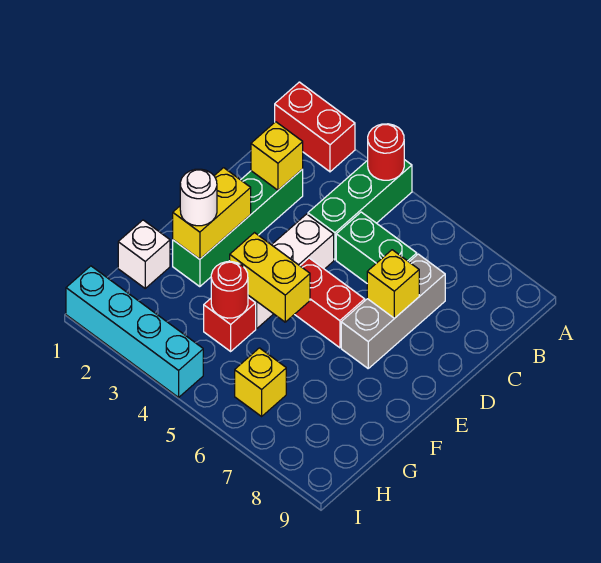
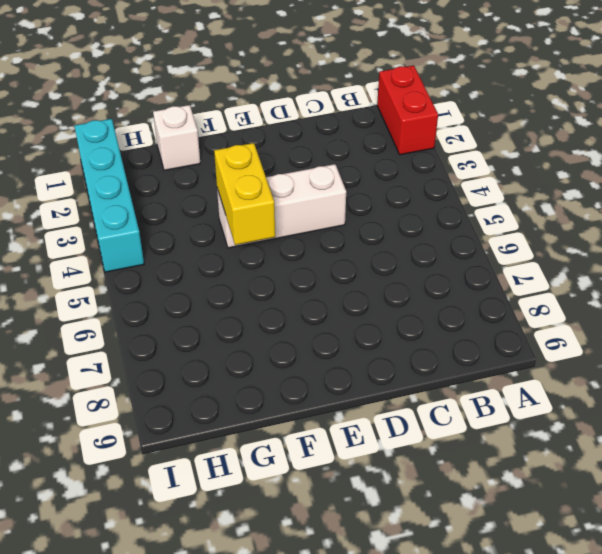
none -> green brick A4:C4 level 1
none -> green brick C2:F2 level 1
none -> green brick C5:C6 level 1

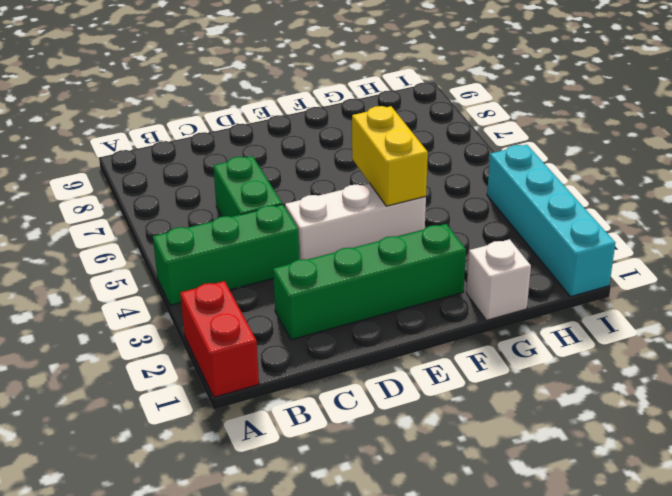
none -> grey brick C7:E7 level 1
none -> red brick E5:E6 level 1
none -> red brick G4 level 1

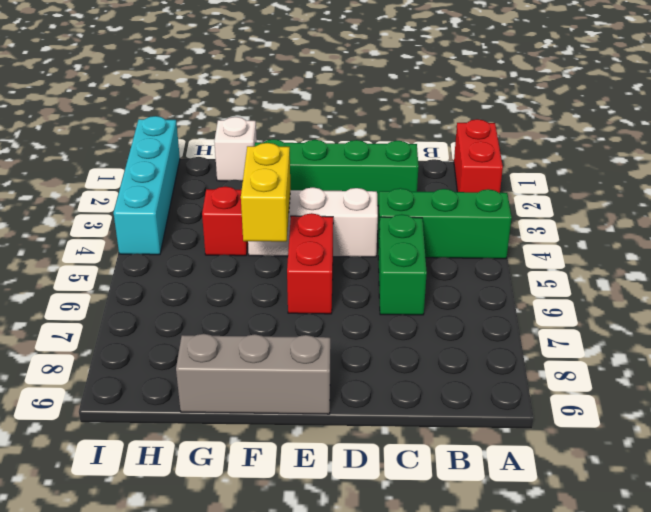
grey brick E9:G9 level 1 -> grey brick C7:E7 level 1
none -> yellow brick H6 level 1
none -> red round brick A4 level 2
none -> yellow brick C2 level 2

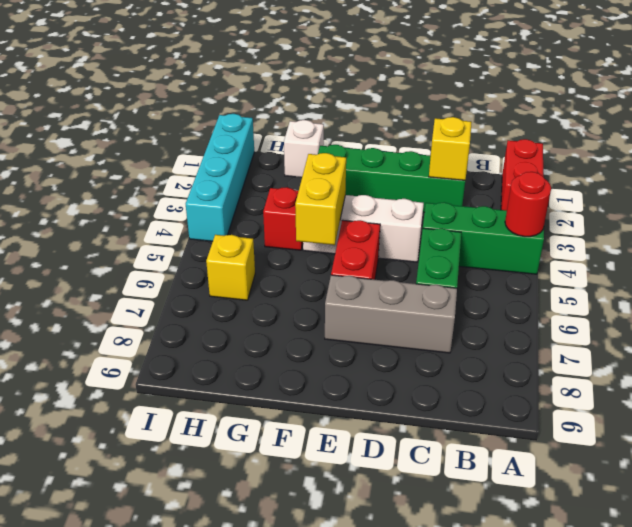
none -> yellow brick D7 level 2
none -> yellow brick E2:F2 level 2
none -> red round brick G4 level 2

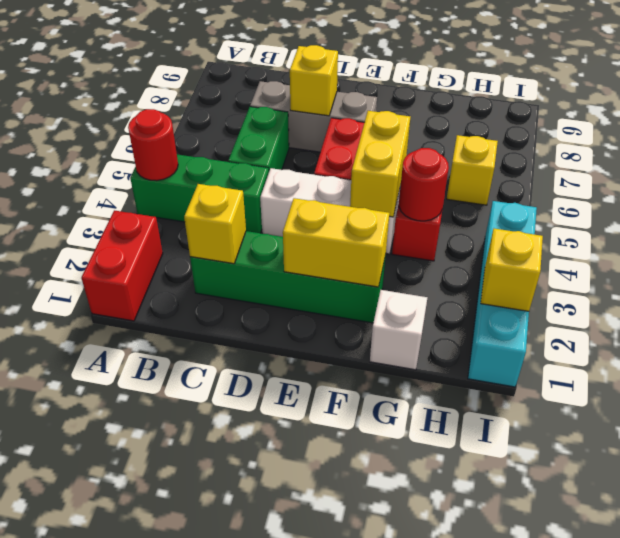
yellow brick I2 level 2 -> none
none -> white round brick F2 level 3

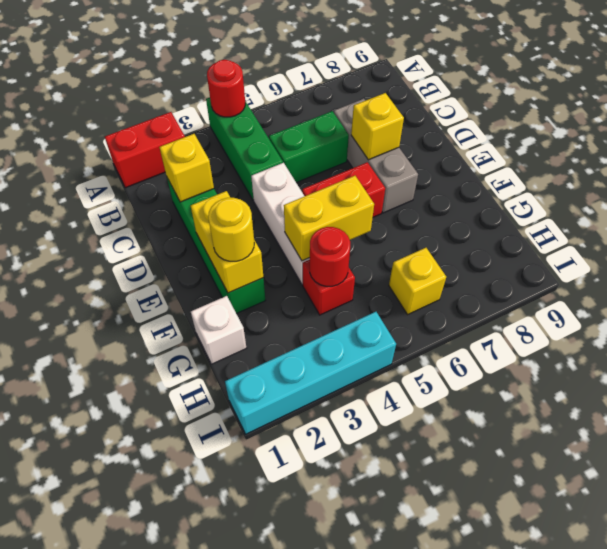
yellow round brick F2 level 3 -> white round brick F2 level 3

